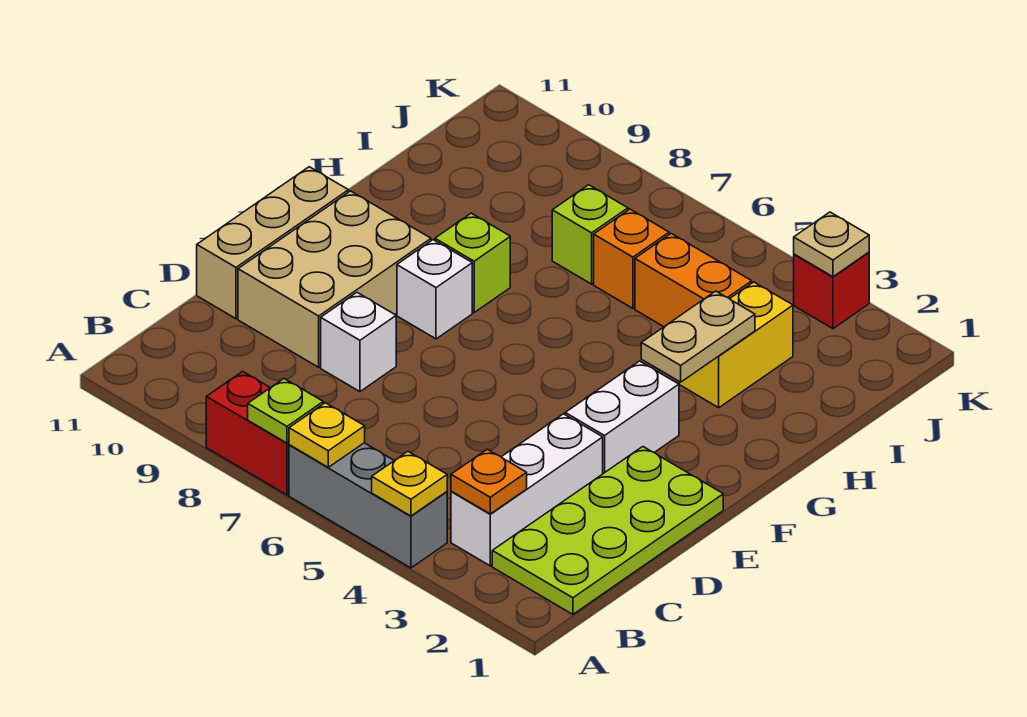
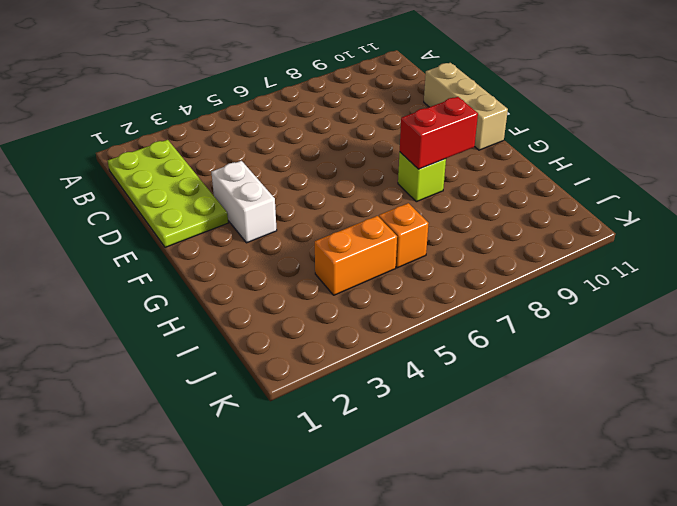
red brick G8:G9 level 2 -> red brick A7:A8 level 1
none -> grey brick A4:A6 level 1
none -> white brick B3:D3 level 1
none -> white brick D8 level 1

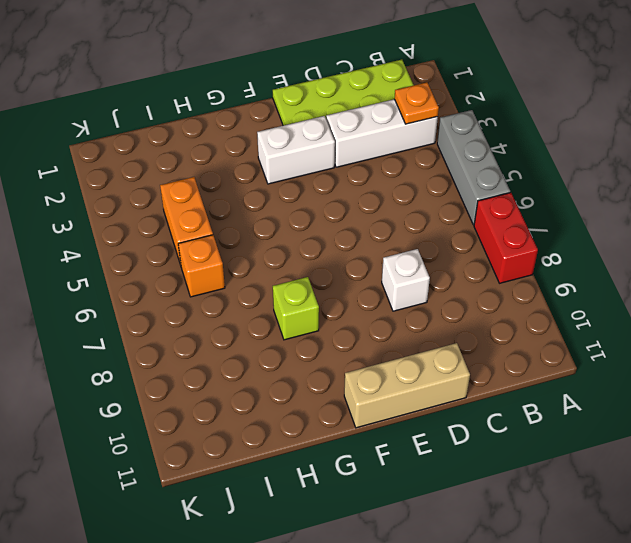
none -> tan brick D9:F10 level 1
none -> white brick F8 level 1
none -> yellow brick H3:I3 level 1

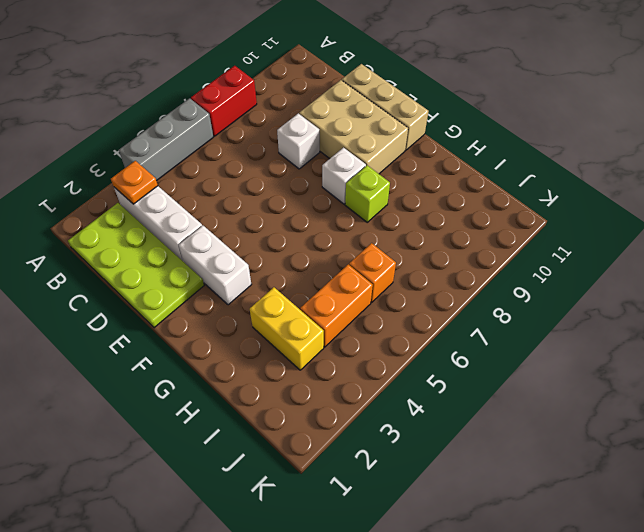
none -> lime brick I7 level 1
none -> red brick K3 level 1
none -> yellow plate A4 level 2

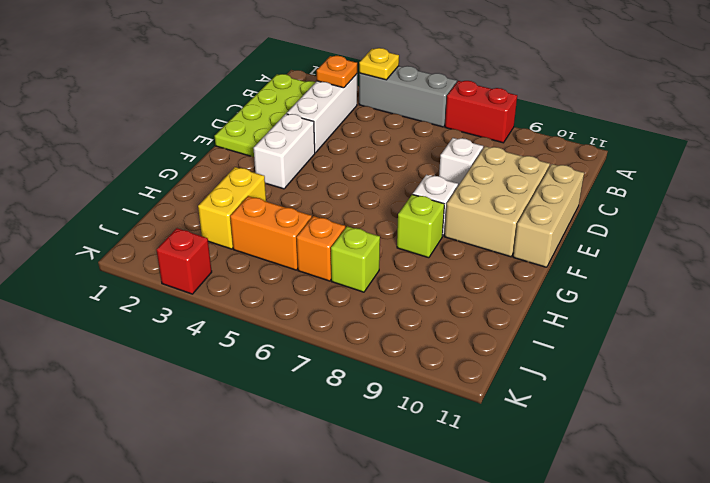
none -> yellow plate A6 level 2
none -> lime plate A7 level 2
none -> tan plate G3:H3 level 2

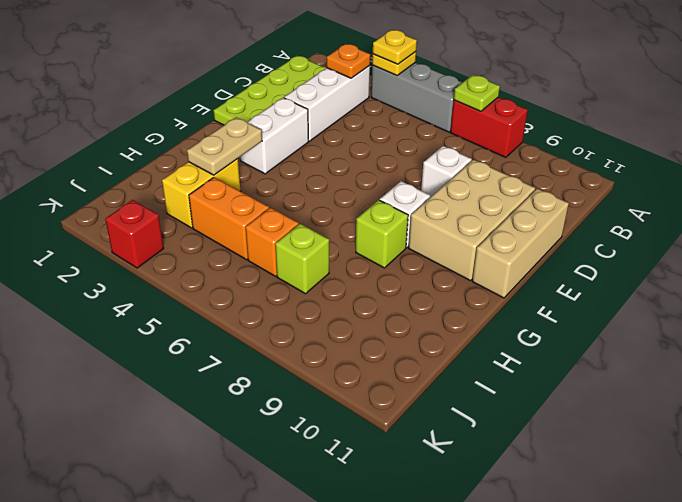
yellow plate A4 level 3 -> yellow plate A6 level 2
none -> tan plate K3 level 2

